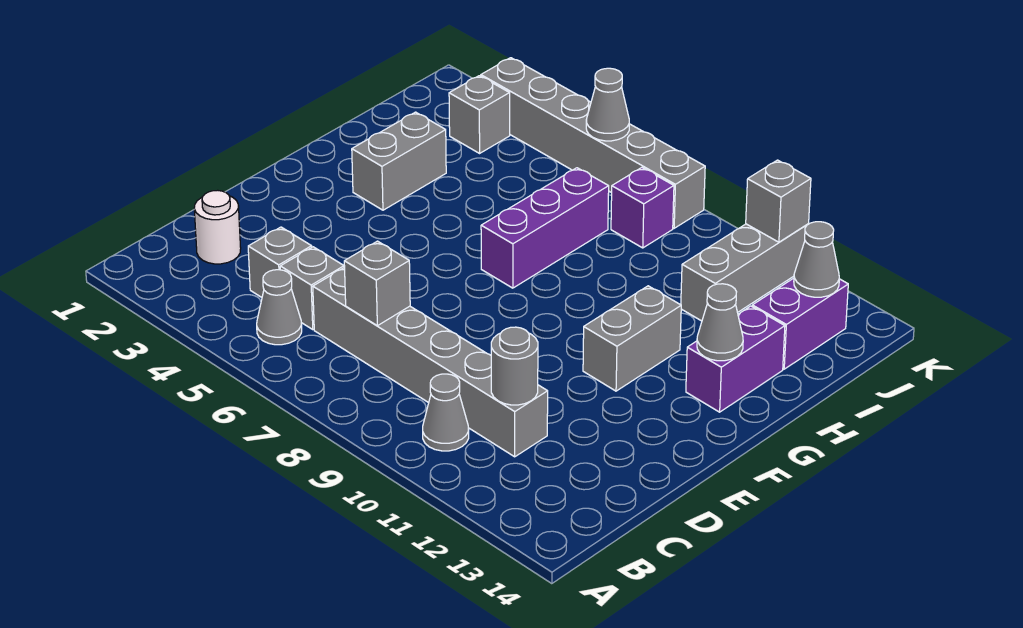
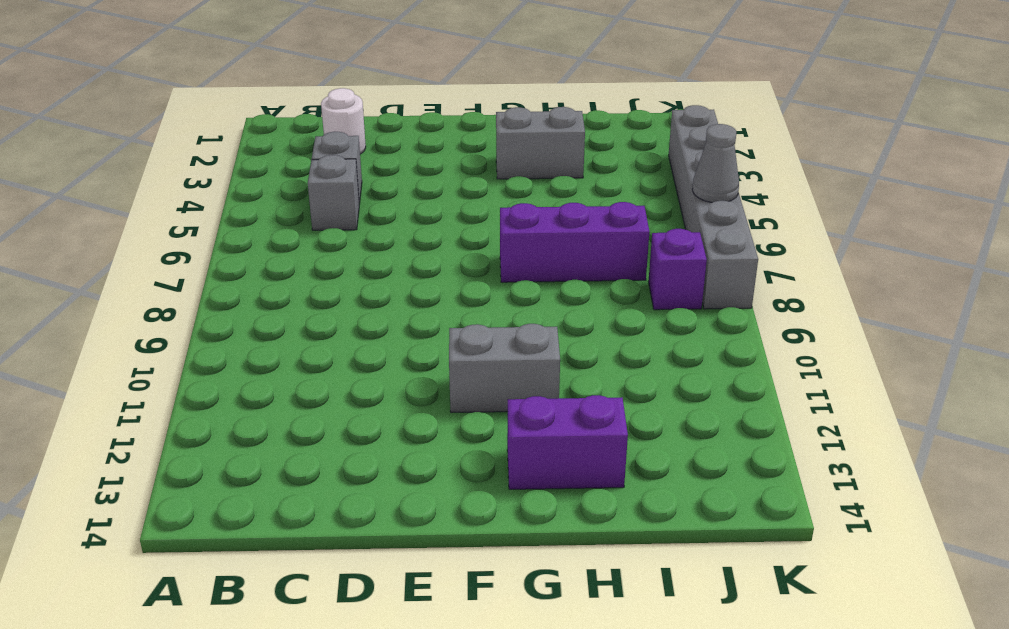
none -> grey cone B5 level 1
none -> grey cone B10 level 1
none -> grey brick C6:C11 level 1

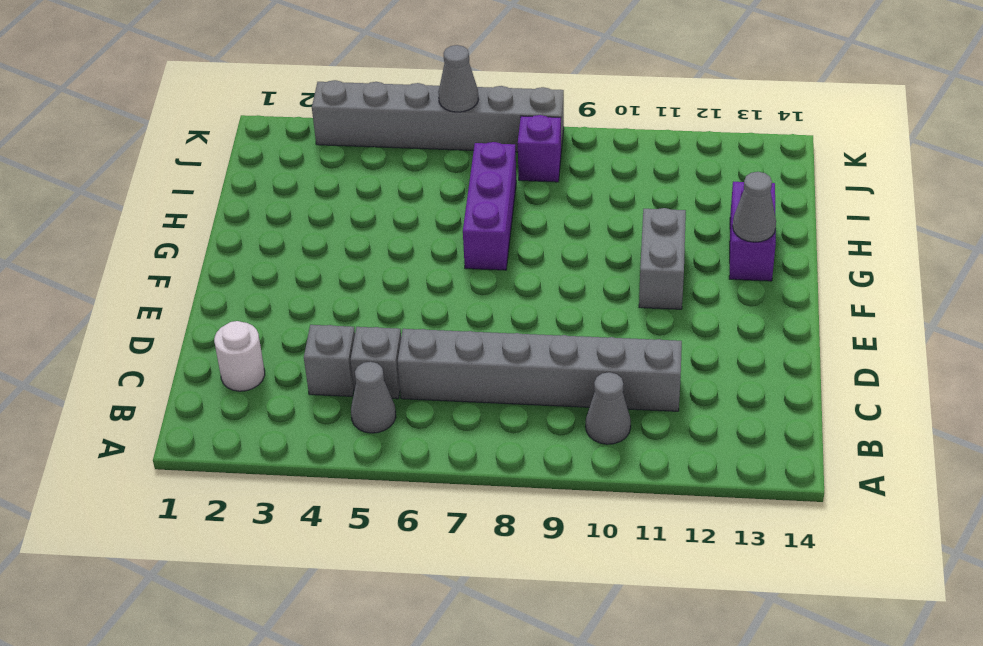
none -> grey brick G3:H3 level 1
none -> grey brick I11:K11 level 1
none -> purple brick I13:J13 level 1

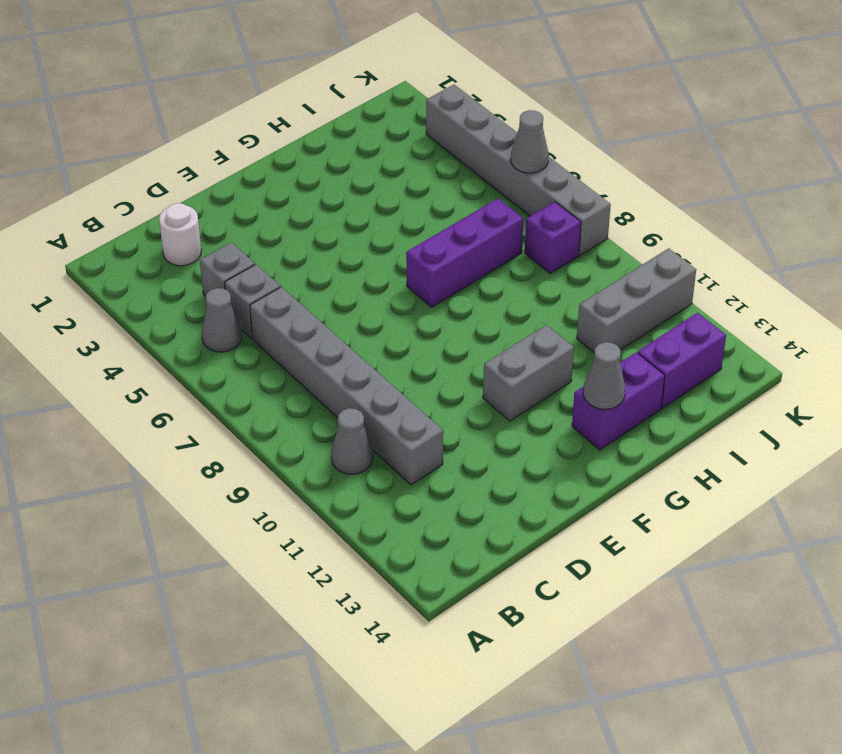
none -> grey brick G3:H3 level 1
none -> grey brick J3 level 1
none -> grey brick C7 level 2

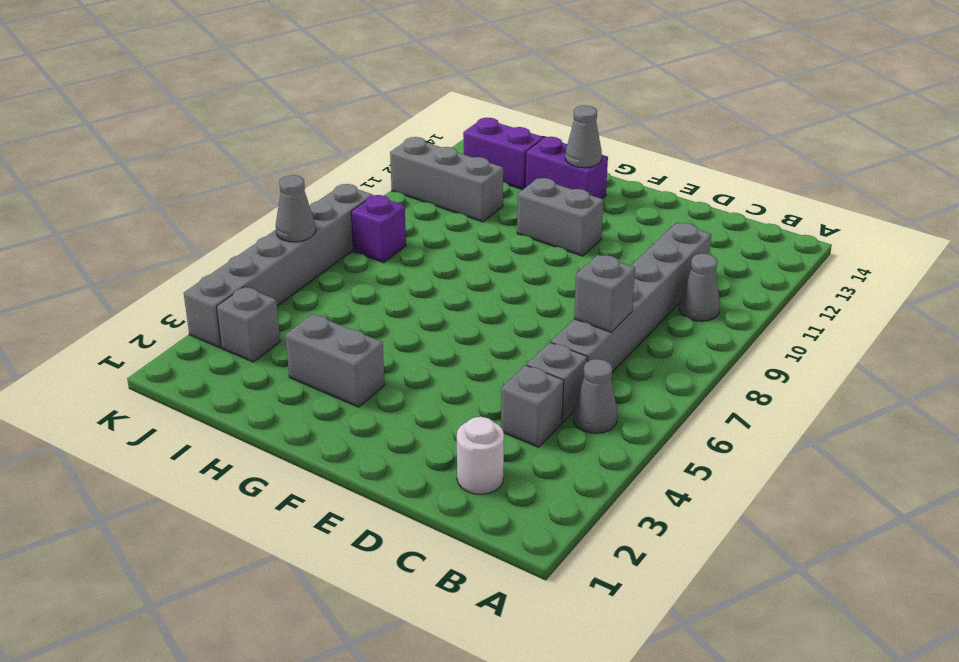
none -> purple brick G7:I7 level 1
none -> grey round brick C11 level 2
none -> grey cone J13 level 2

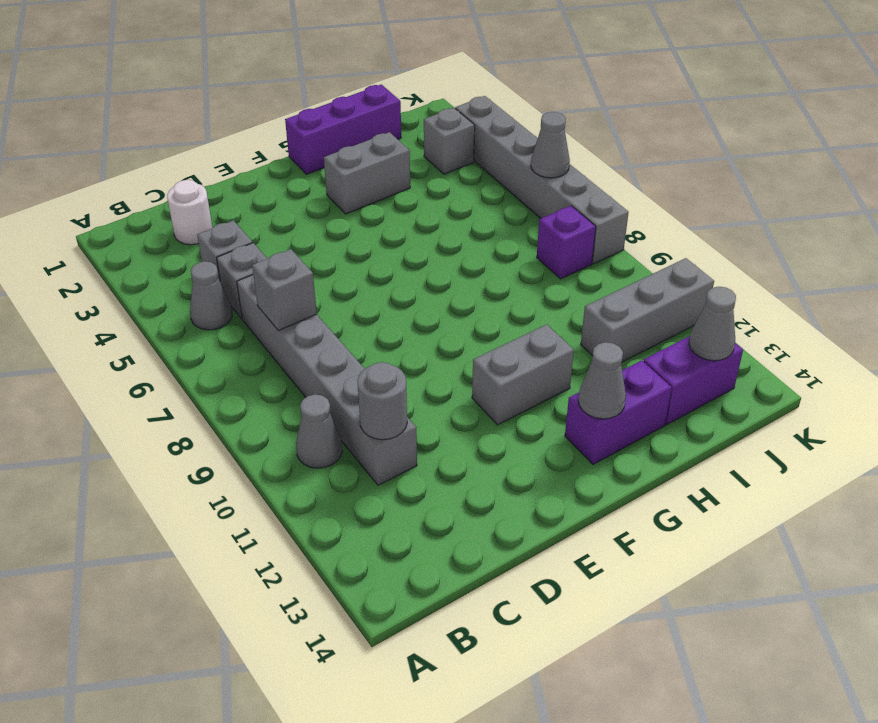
purple brick G1:I1 level 1 -> purple brick G7:I7 level 1
none -> grey brick K11 level 2

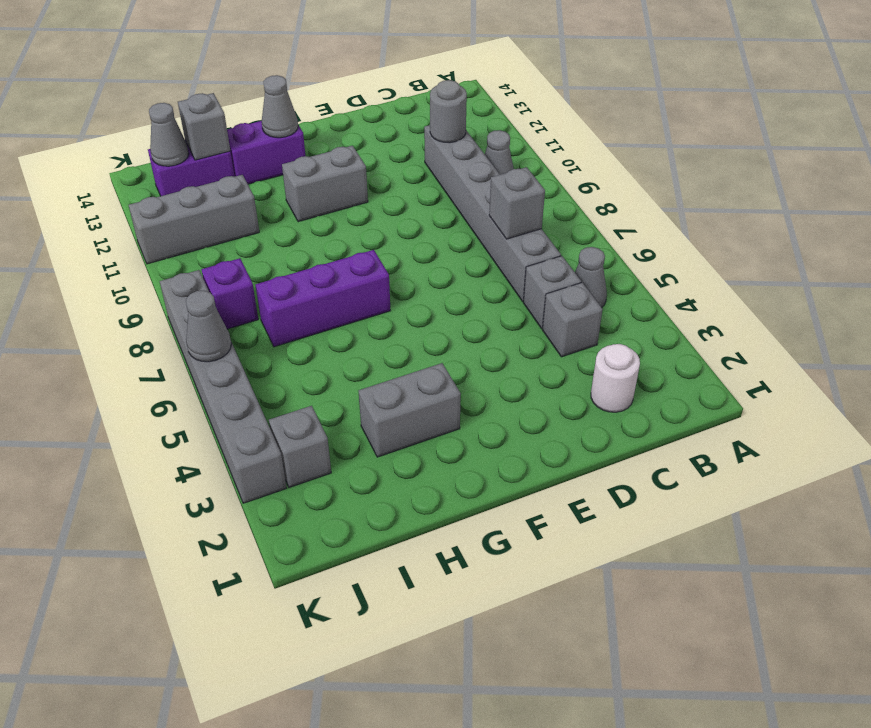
grey brick I13 level 2 -> grey brick K11 level 2

